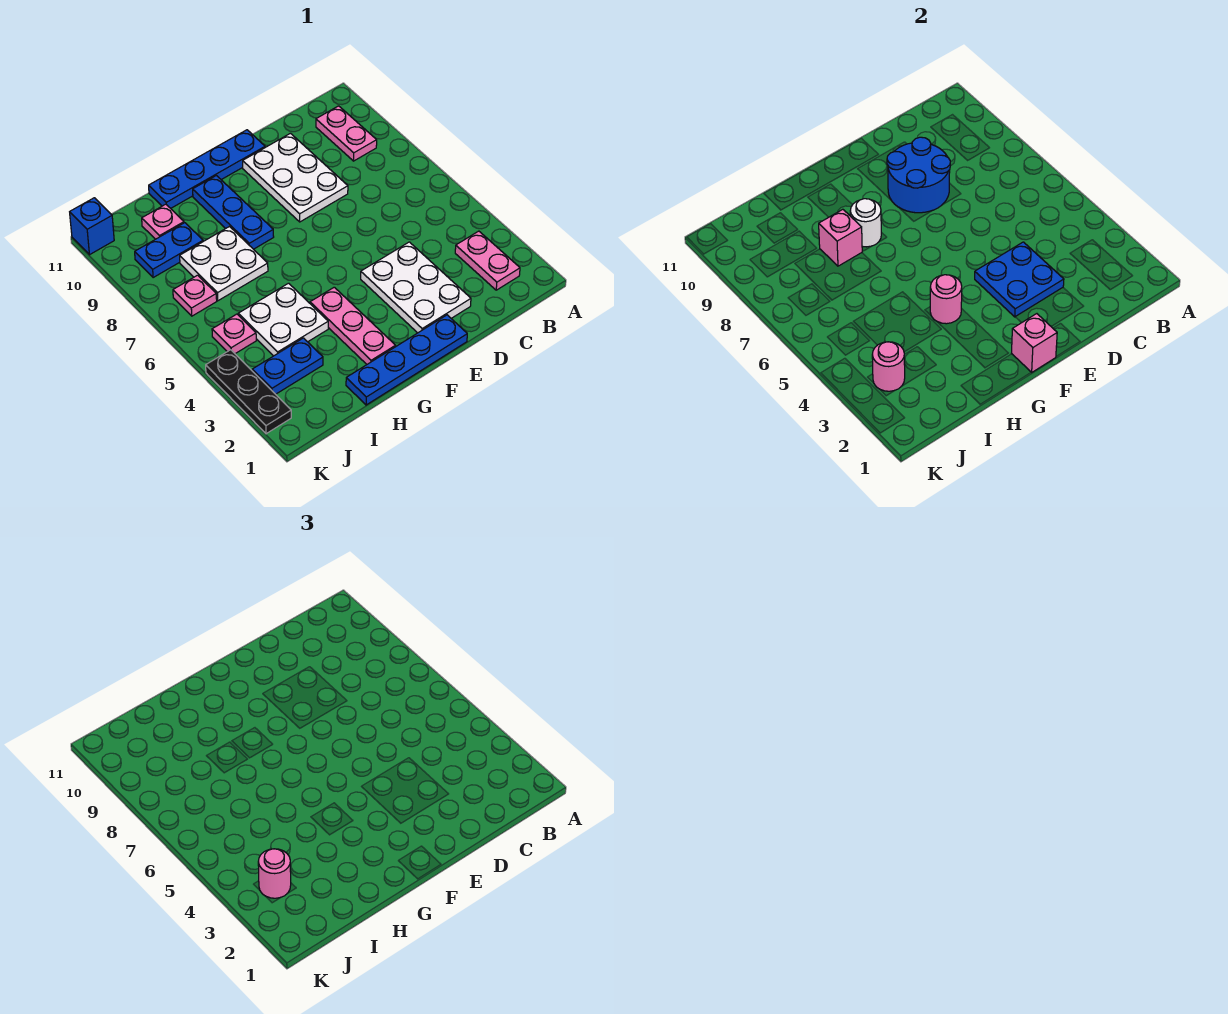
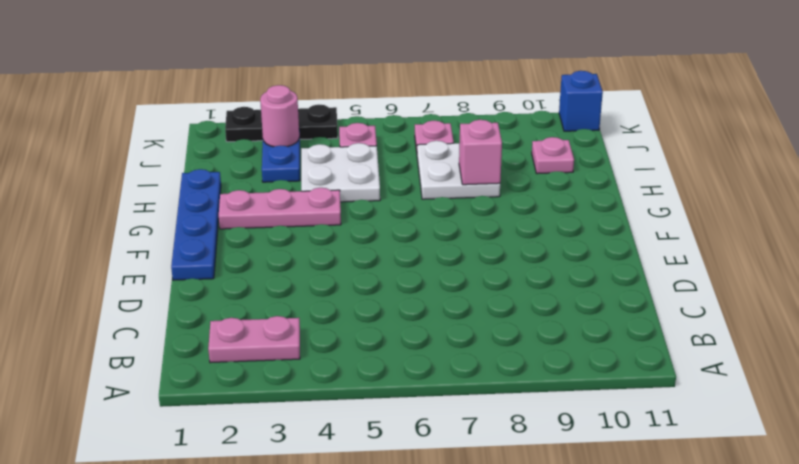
none -> pink plate B9:B10 level 1
none -> white plate D2:E4 level 1
none -> white plate D8:E10 level 1

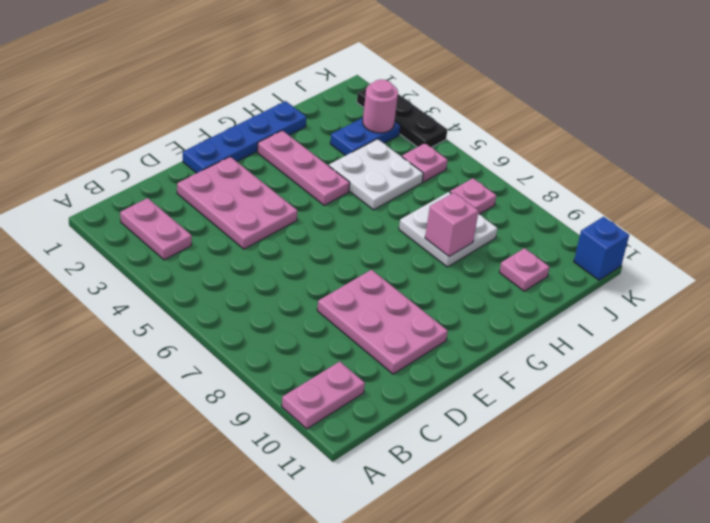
pink plate A10:B10 level 1 -> pink plate B9:B10 level 1
pink plate D2:E4 level 1 -> white plate D2:E4 level 1
pink plate D8:E10 level 1 -> white plate D8:E10 level 1
none -> blue plate E11:H11 level 1
none -> blue plate G8:G10 level 1
none -> blue plate I9:J9 level 1

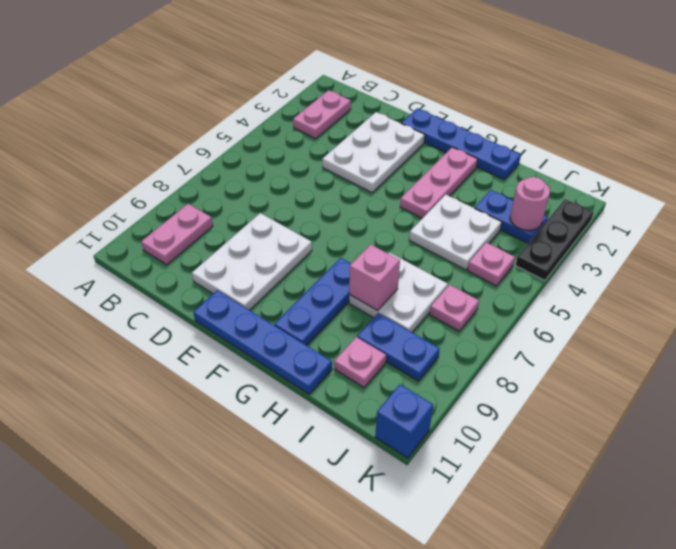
none -> blue plate D3:E4 level 2
none -> blue round brick D8:E9 level 2
none -> pink brick F1 level 2

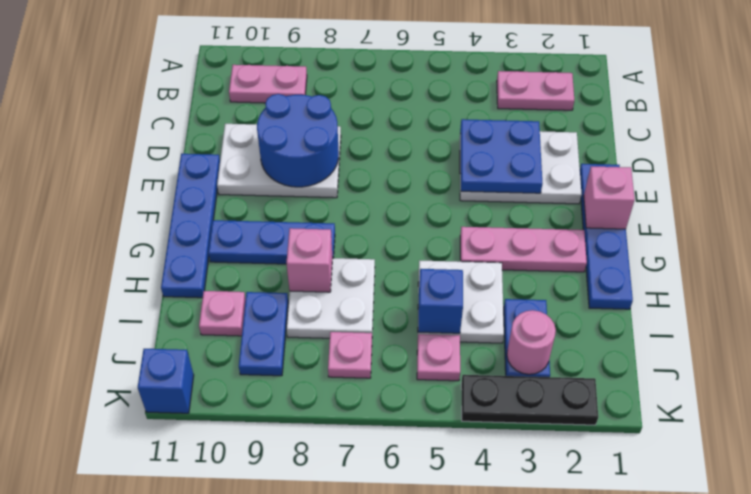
blue brick I5 level 2 -> none
none -> pink round brick G4 level 2
none -> white round brick G8 level 2
none -> pink round brick J3 level 3

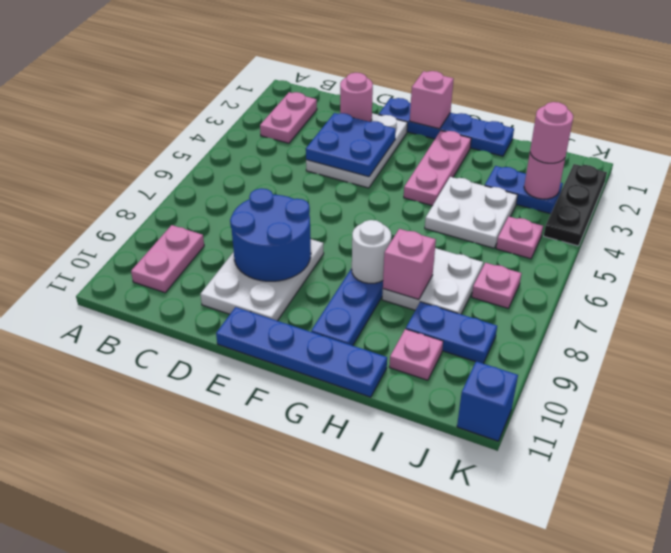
pink round brick D2 level 2 -> pink round brick G4 level 2

